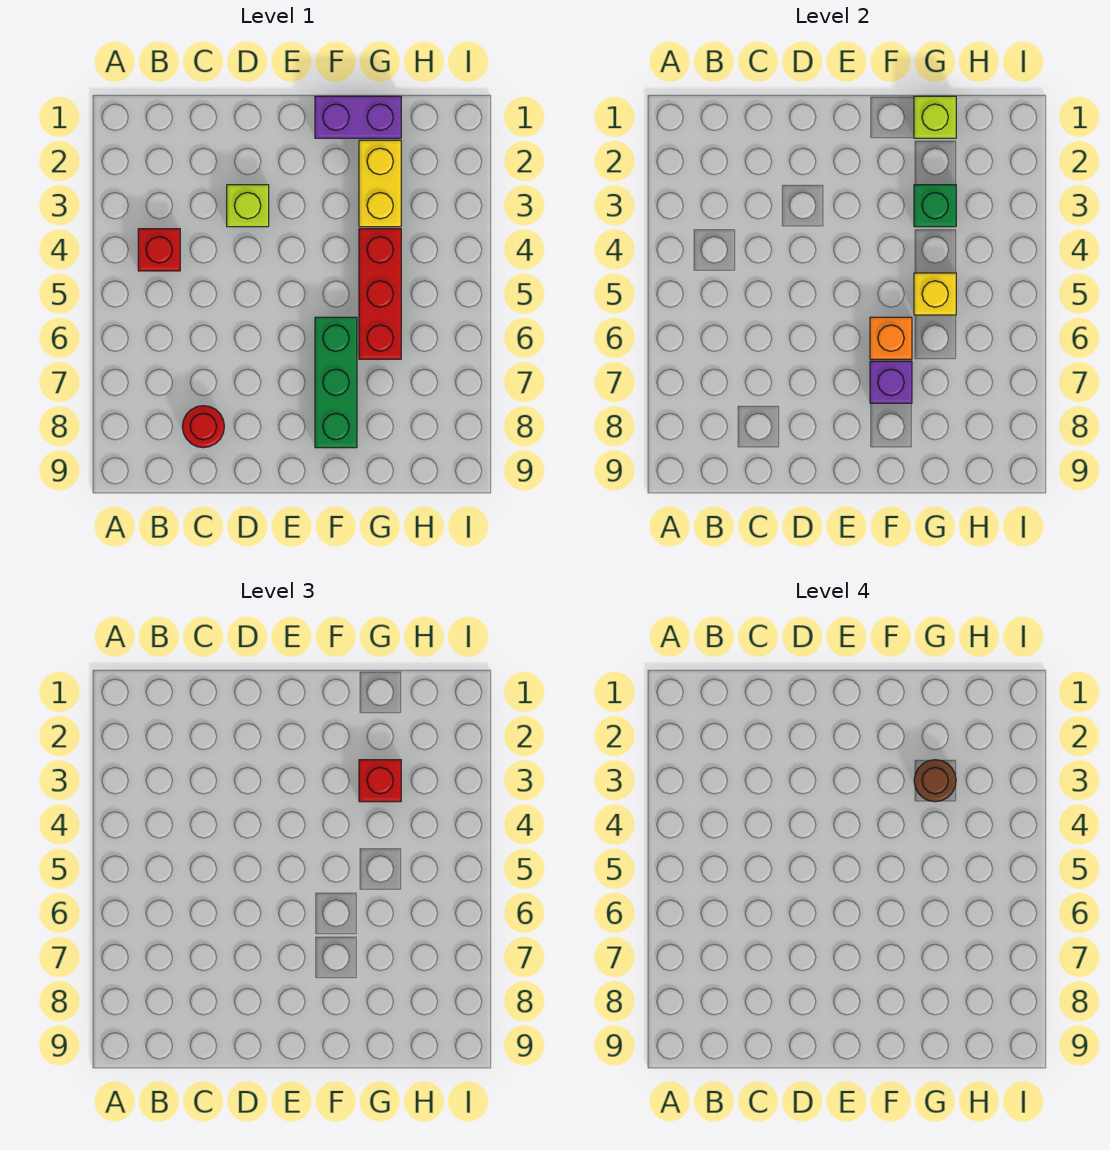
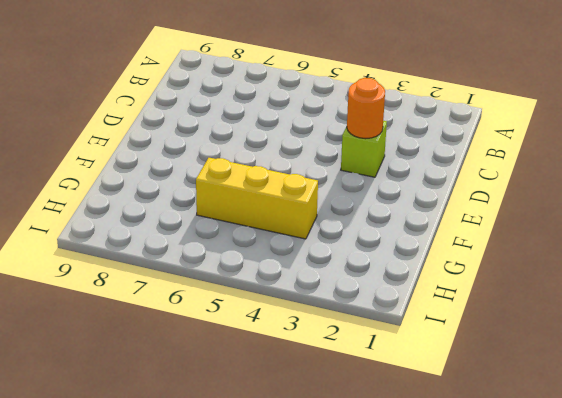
orange round brick D3 level 2 -> none
yellow brick G4:G6 level 1 -> red brick G4:G6 level 1
none -> red brick B4 level 1
none -> red round brick C8 level 1
none -> purple brick F1:G1 level 1

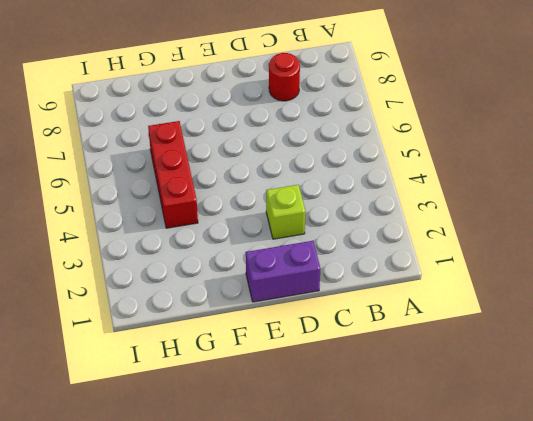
purple brick D1:E1 level 1 -> purple brick F1:G1 level 1
none -> red brick B4 level 1
none -> green brick F6:F8 level 1
none -> yellow brick G2:G3 level 1

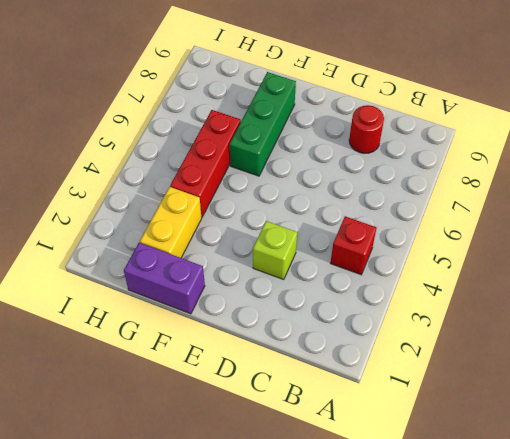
none -> orange brick F6 level 2
none -> purple brick F7 level 2
none -> lime brick G1 level 2

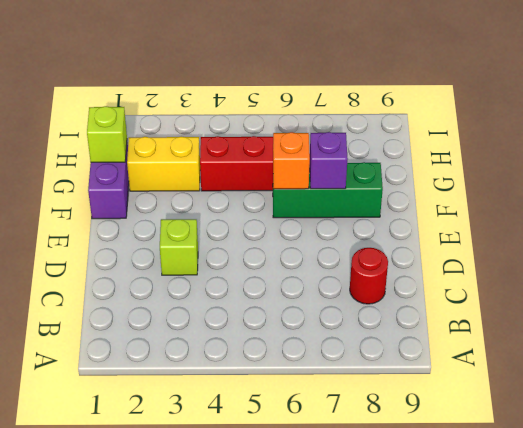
none -> red brick B4 level 1
none -> green brick G3 level 2
none -> yellow brick G5 level 2

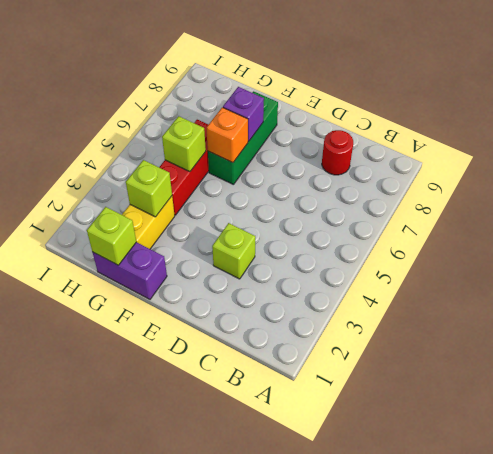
lime brick G3 level 2 -> green brick G3 level 2
lime brick G5 level 2 -> yellow brick G5 level 2
none -> red brick B4 level 1
none -> red brick G3 level 3
none -> brown round brick G3 level 4

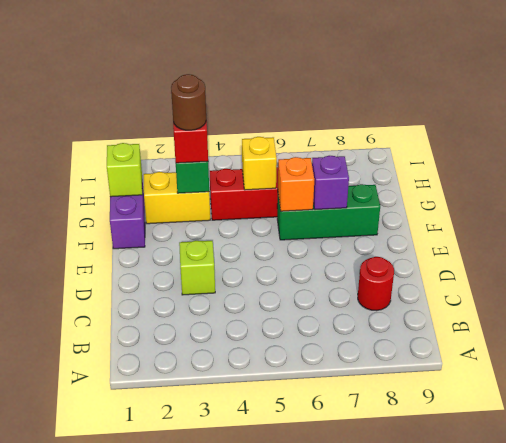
none -> red brick B4 level 1

